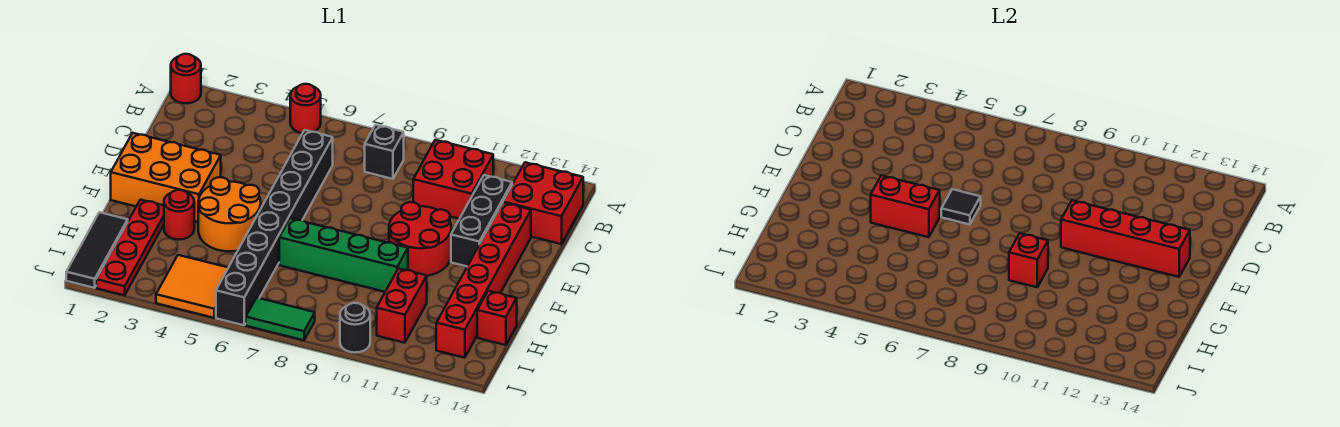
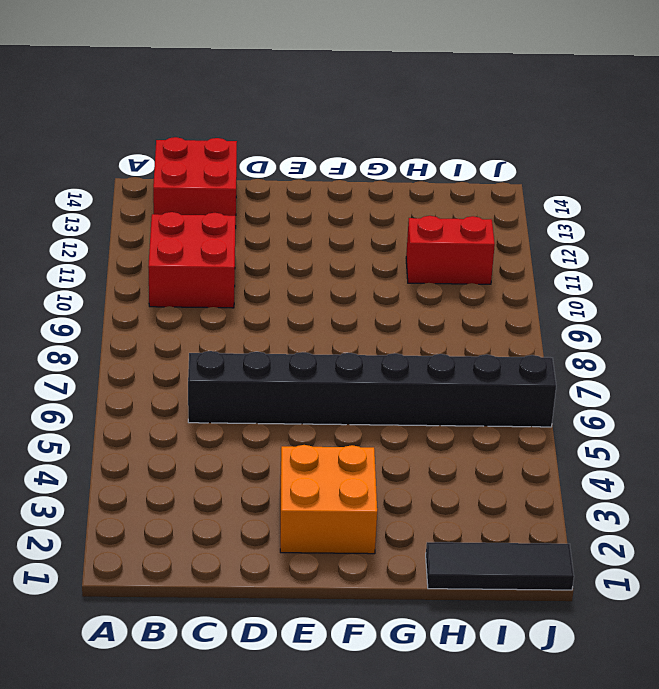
orange brick E2:F3 level 1 -> orange brick E1:F3 level 1
none -> red round brick A1 level 1
none -> red round brick A5 level 1
none -> black brick B8 level 1

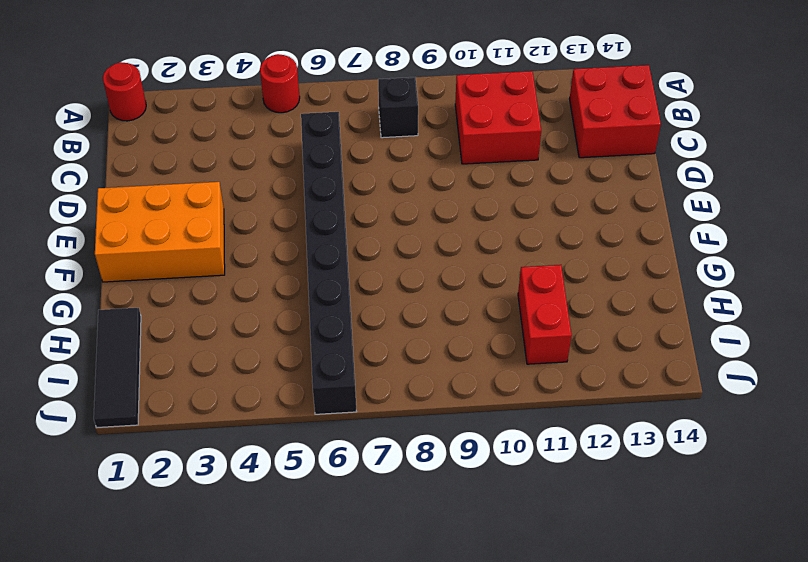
none -> black brick C12:E12 level 1
none -> red brick D13:I13 level 1
none -> red round brick E10:F11 level 1

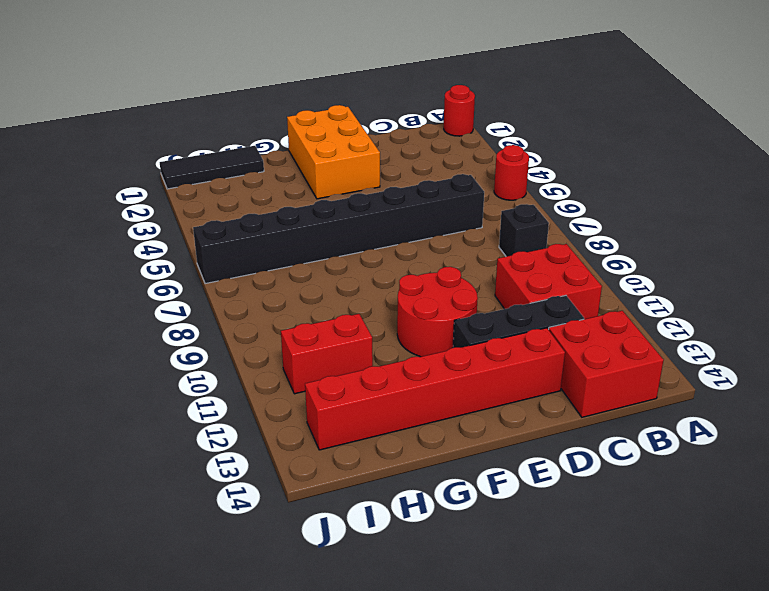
none -> orange round brick F4:G5 level 1
none -> red plate G2:J2 level 1
none -> red round brick G3 level 1

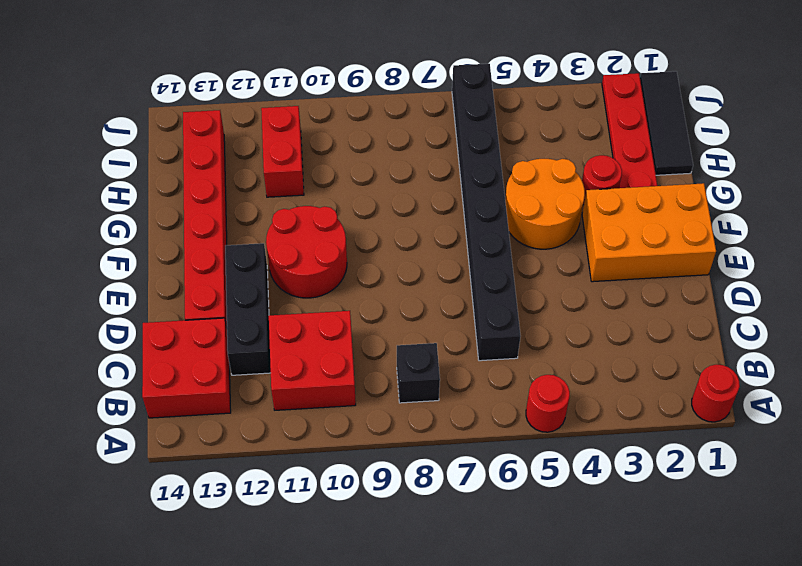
none -> green brick G7:G10 level 1
none -> red brick H14 level 1
none -> orange tile I4:J5 level 1

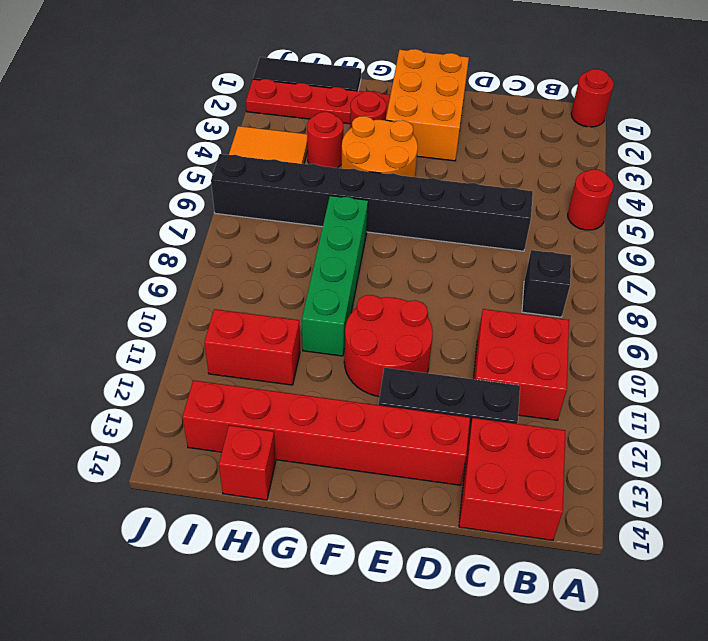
red round brick H4 level 1 -> none
none -> green tile J7:J8 level 1
none -> black round brick J10 level 1
none -> black tile E6 level 2

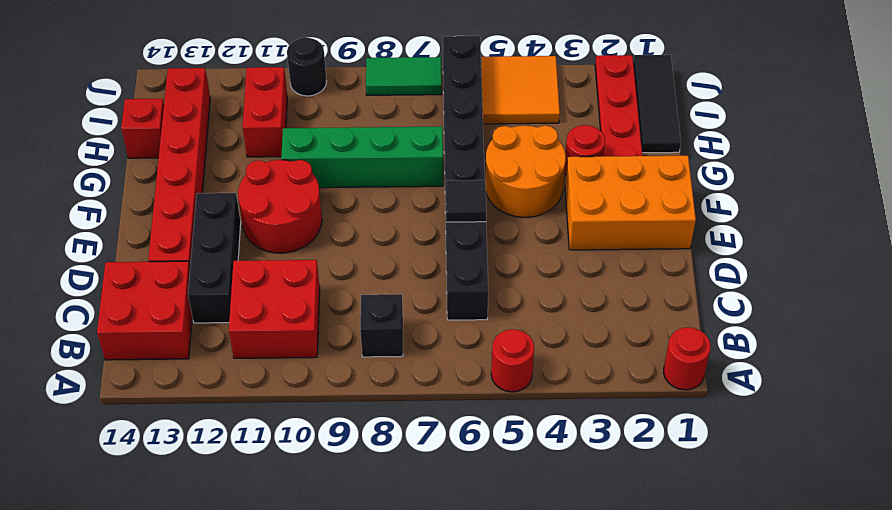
none -> red brick E10:E13 level 2
none -> red brick F4:F5 level 2
none -> red brick G9 level 2

